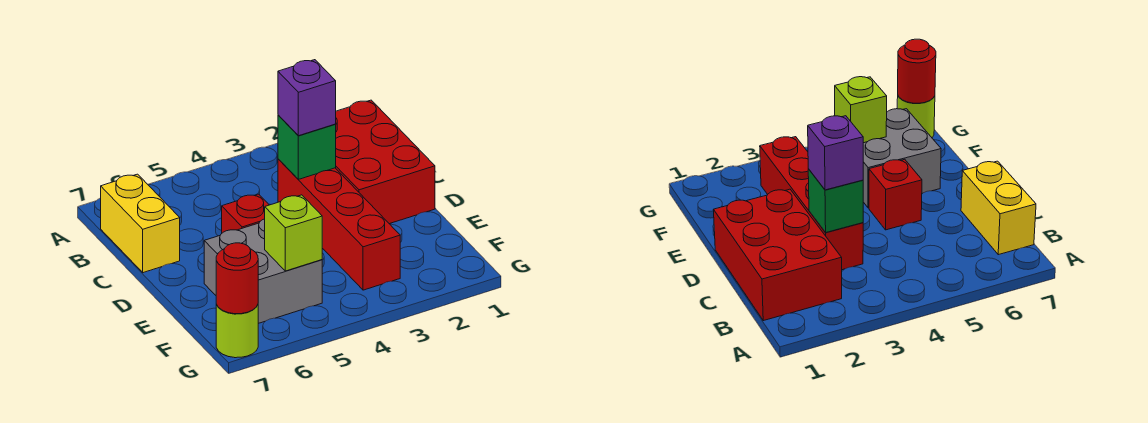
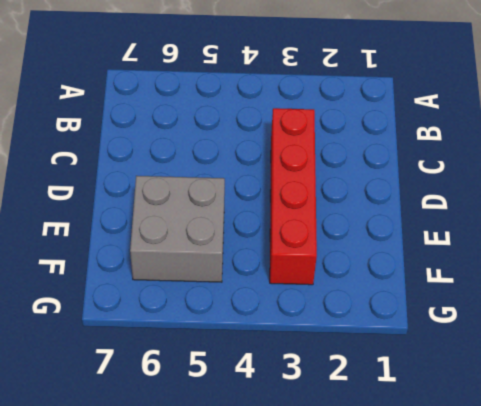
none -> red brick B1:D2 level 1
none -> yellow brick B7:C7 level 1

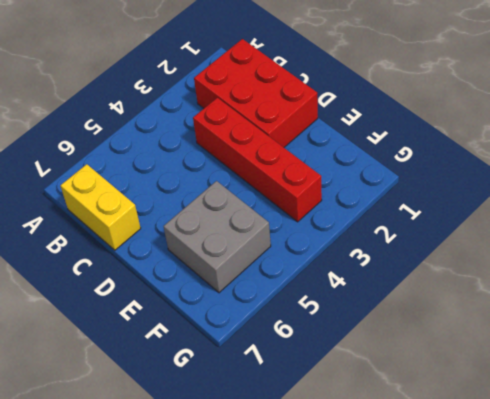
none -> red brick D5 level 1
none -> lime round brick G7 level 1

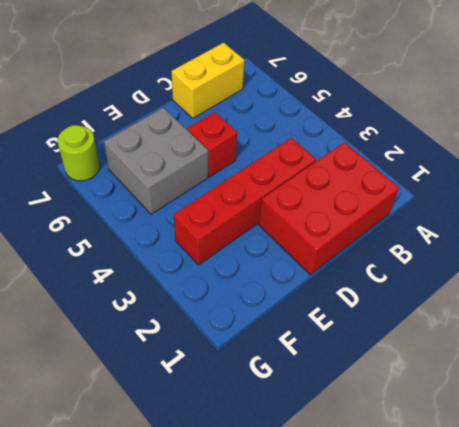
none -> green brick C3 level 2
none -> lime brick F5 level 2

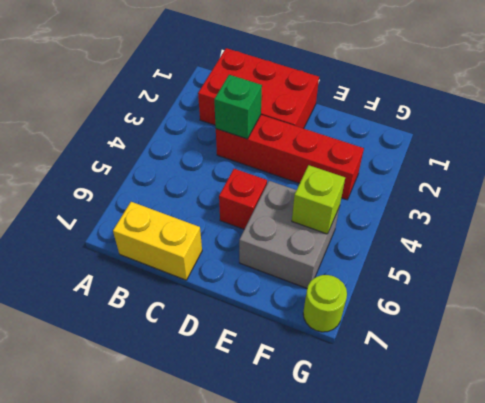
none -> red round brick G7 level 2
none -> purple brick C3 level 3

